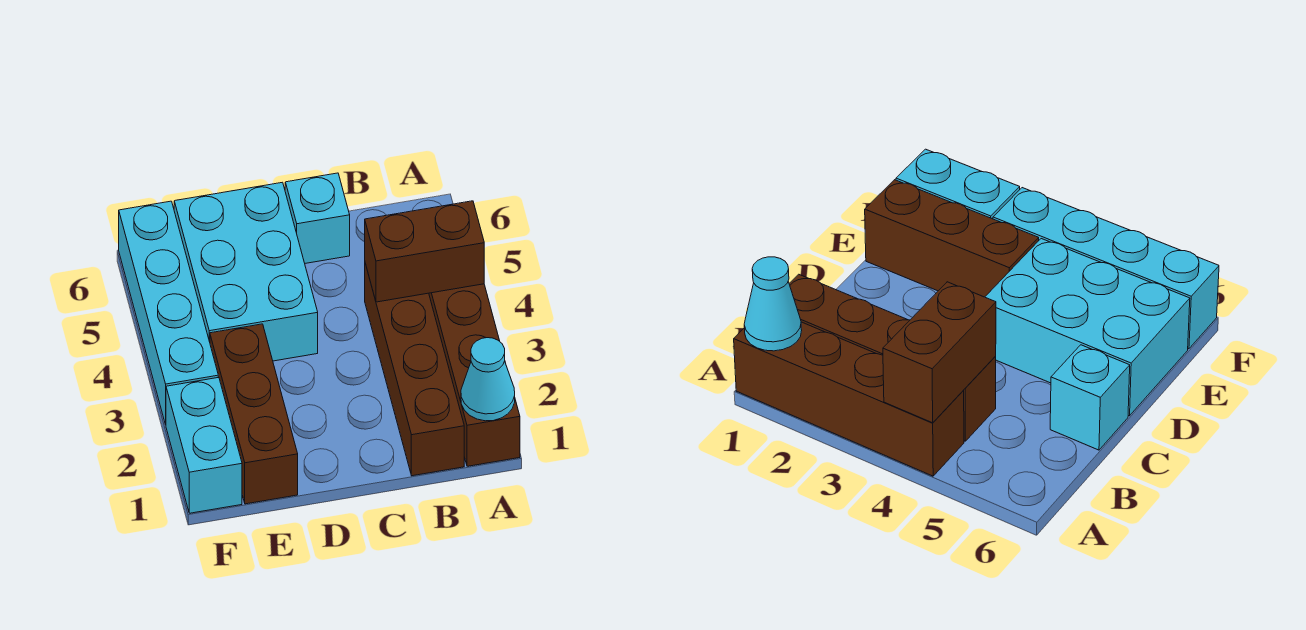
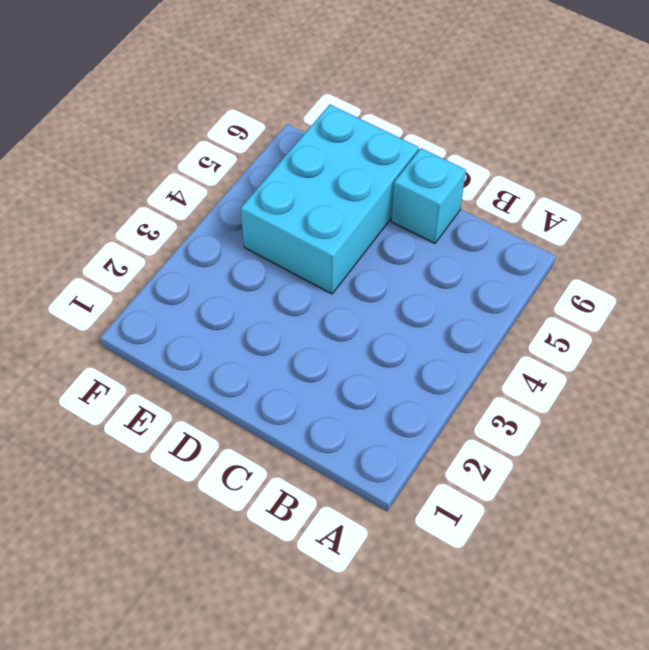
none -> brown brick A1:A4 level 1
none -> brown brick B1:B4 level 1

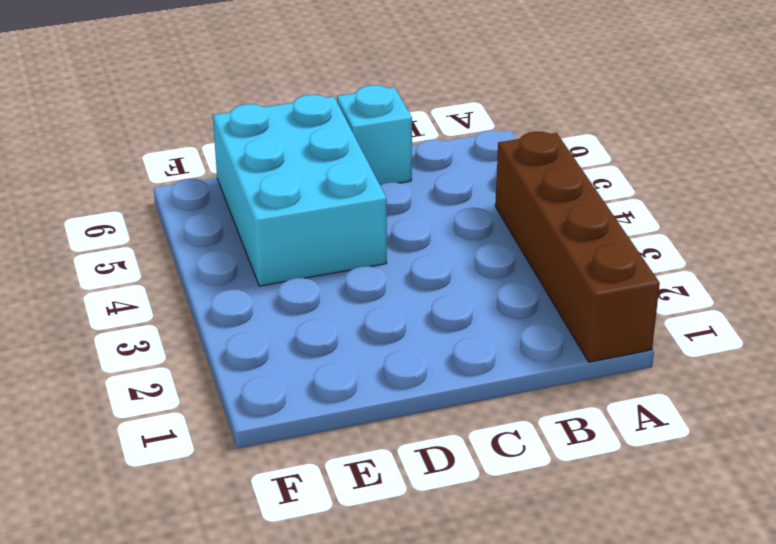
none -> brown brick B1:B4 level 1
none -> brown brick E1:E3 level 1

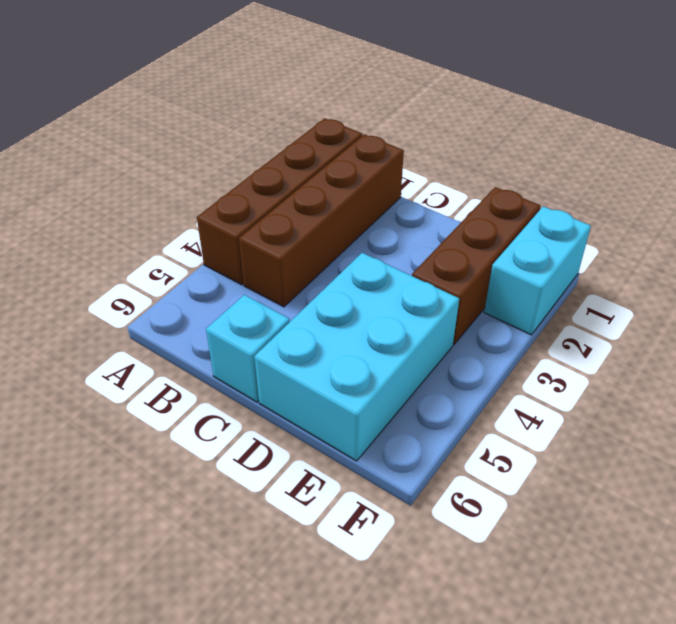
none -> cyan brick F3:F6 level 1
none -> cyan cone A1 level 2

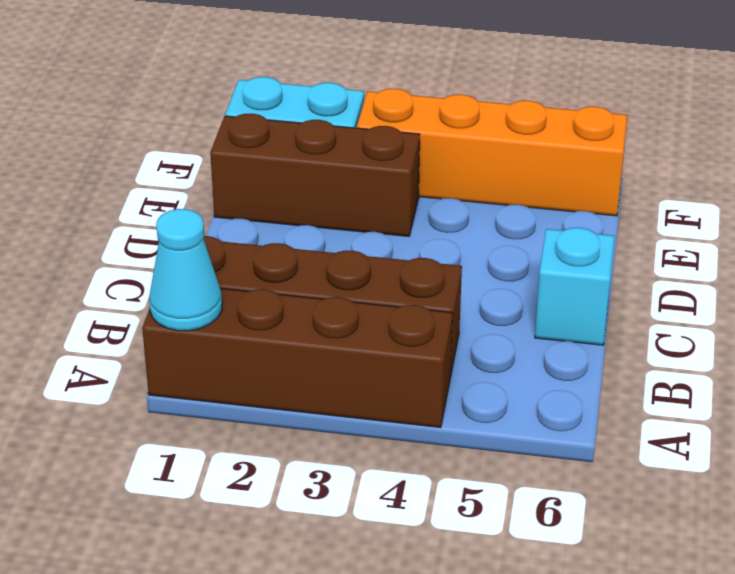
orange brick F3:F6 level 1 -> cyan brick F3:F6 level 1
none -> cyan brick D4:E6 level 1
none -> brown brick A4:B4 level 2

